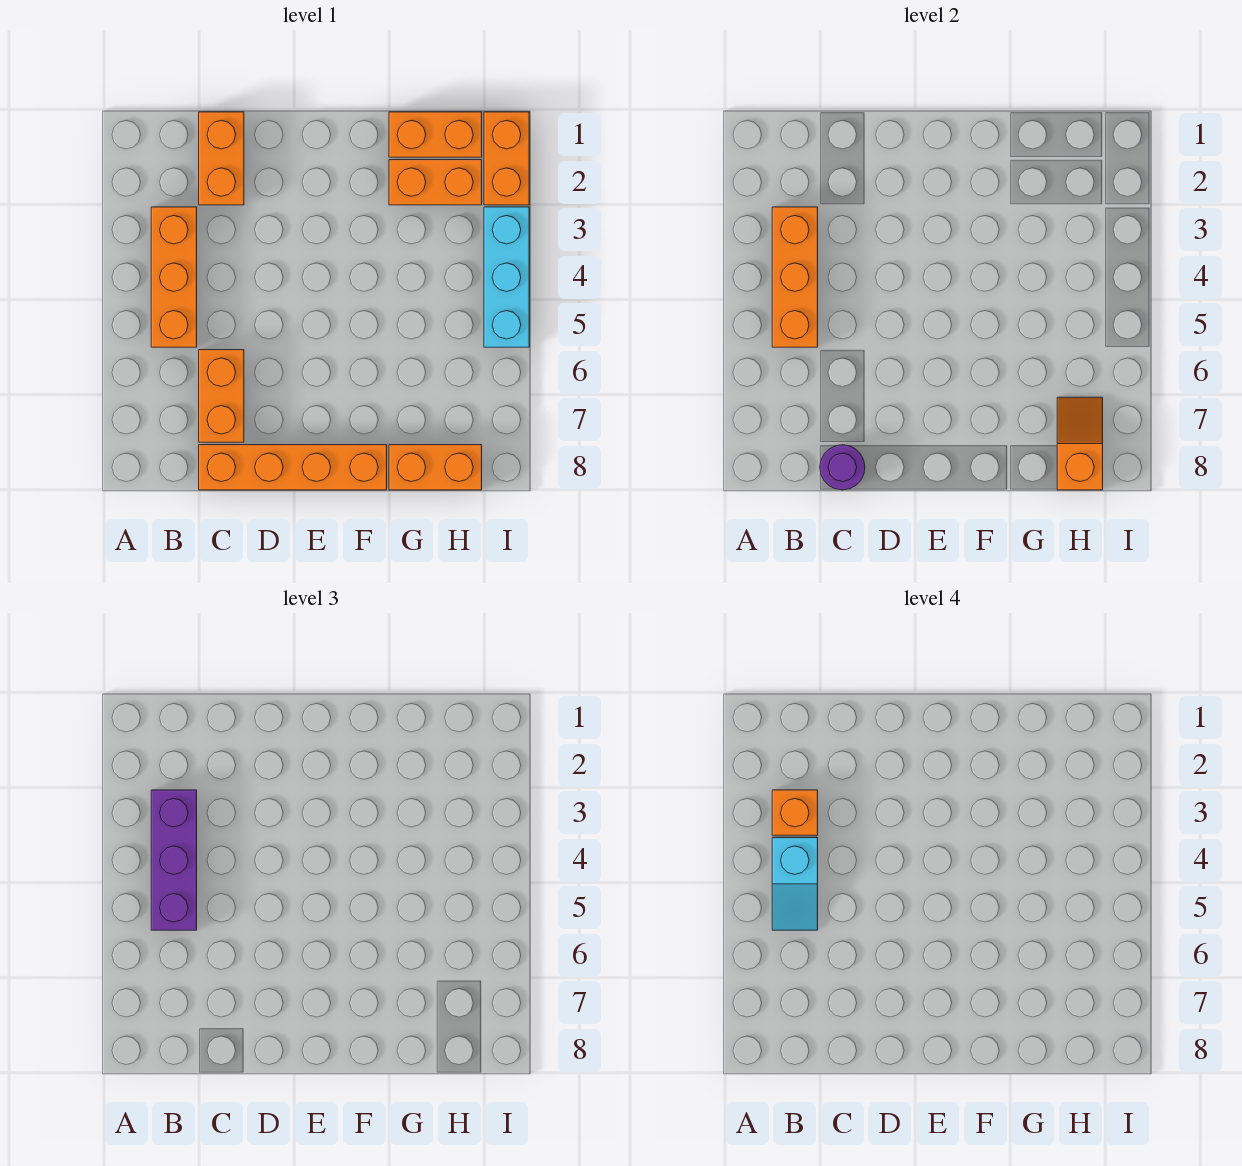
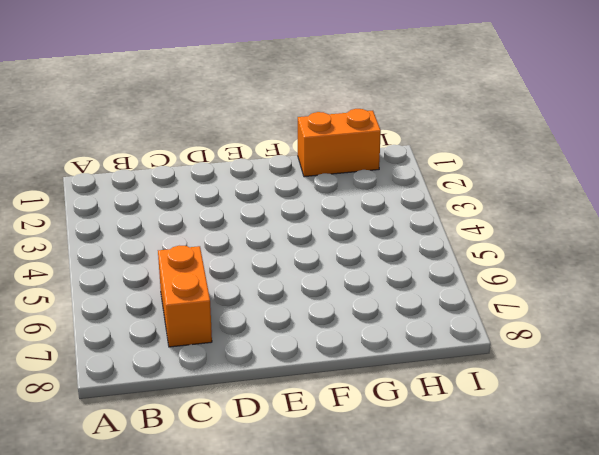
none -> orange brick B3:B5 level 1
none -> orange brick C1:C2 level 1
none -> orange brick C8:F8 level 1

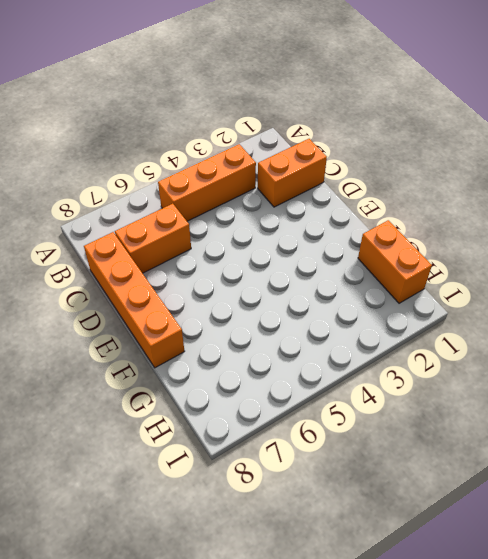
none -> orange brick G2:H2 level 1
none -> orange brick G8:H8 level 1
none -> orange brick I1:I2 level 1

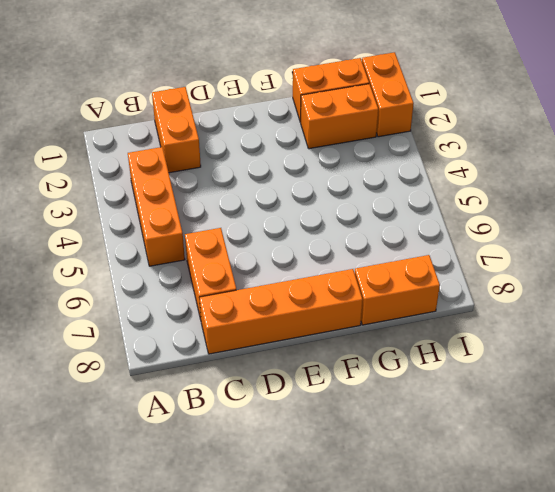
none -> cyan brick I3:I5 level 1
none -> orange brick B3:B5 level 2
none -> purple round brick C8 level 2

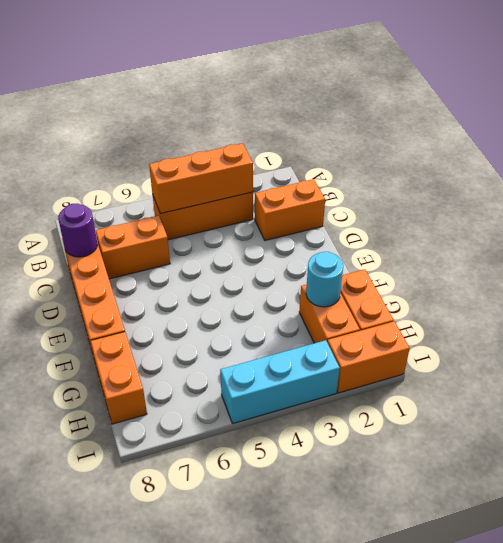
cyan round brick G2 level 2 -> none
none -> orange slope H7:H8 level 2 top 8
none -> purple brick B3:B5 level 3
none -> orange brick B3 level 4

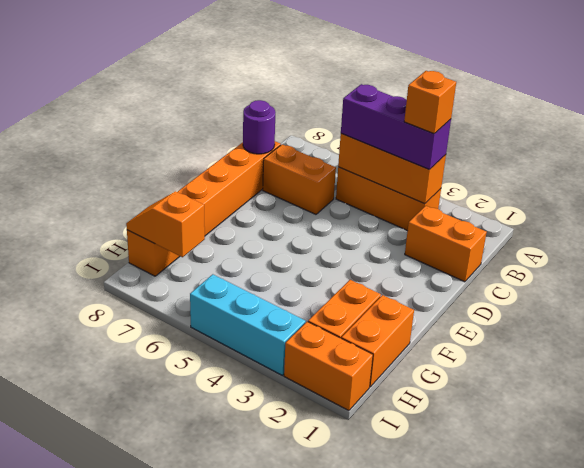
orange slope H7:H8 level 2 top 7 -> orange slope H7:H8 level 2 top 8
none -> cyan slope B4:B5 level 4 top 4

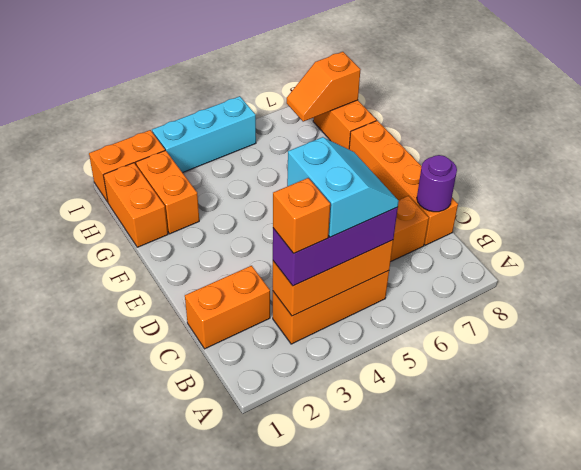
cyan slope B4:C5 level 4 top 4 -> cyan slope B4:B5 level 4 top 4

